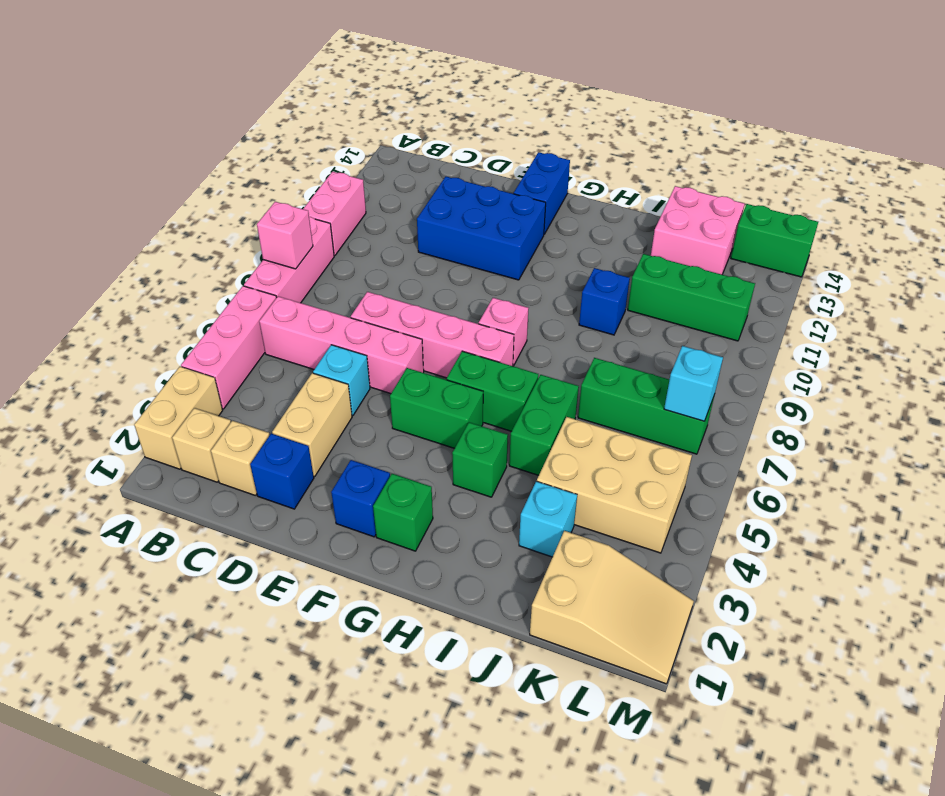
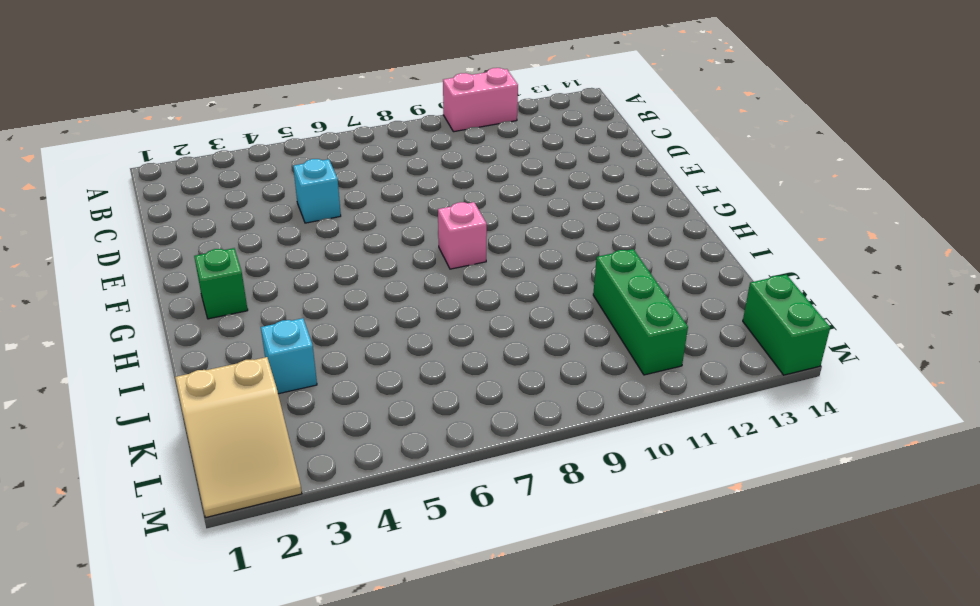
none -> tan brick A2:A3 level 1
none -> pink brick A4:A6 level 1
none -> pink brick A7:A9 level 1
none -> tan brick B2 level 1

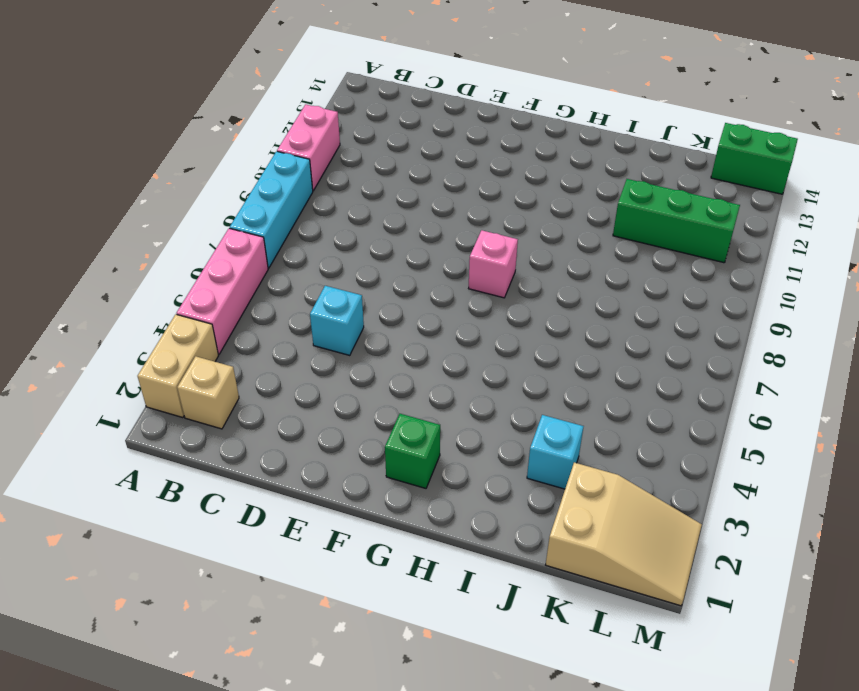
cyan brick A7:A9 level 1 -> pink brick A7:A9 level 1
none -> pink brick B6:E6 level 1
none -> tan brick C2 level 1
none -> blue brick D2 level 1
none -> tan brick D3:D4 level 1

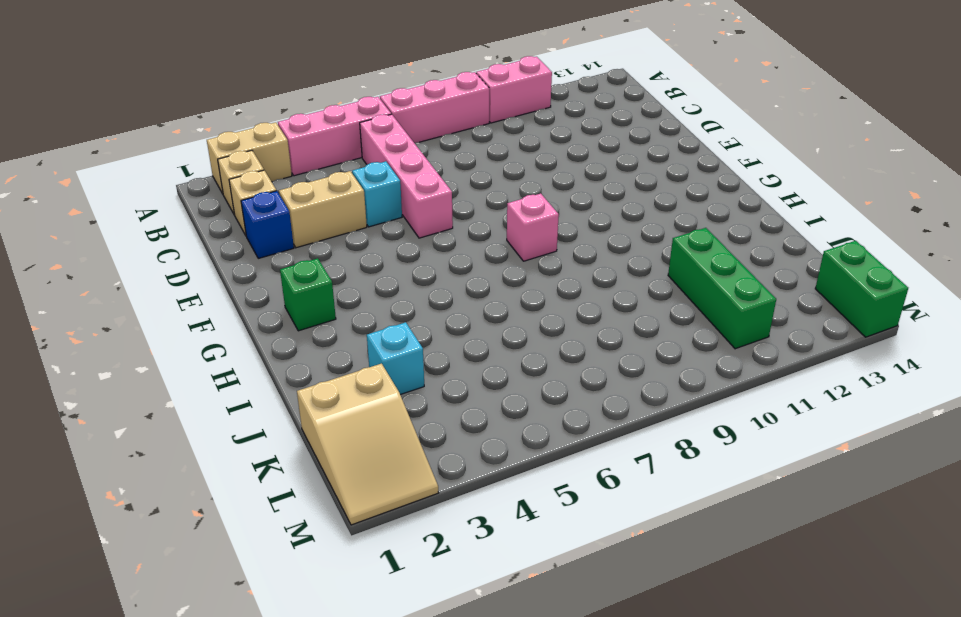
none -> pink brick D7:G7 level 1
none -> blue brick D11:F12 level 1
none -> blue brick F2 level 1
none -> green brick F5:G5 level 1

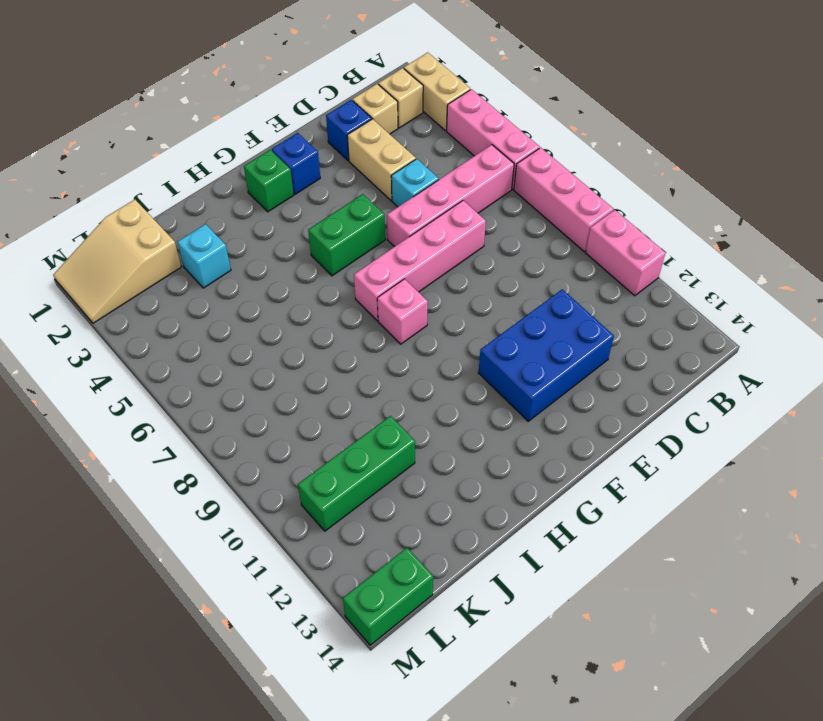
none -> blue brick F13:F14 level 1
none -> green brick G6:H6 level 1
none -> green brick H4 level 1
none -> green brick I5:I6 level 1

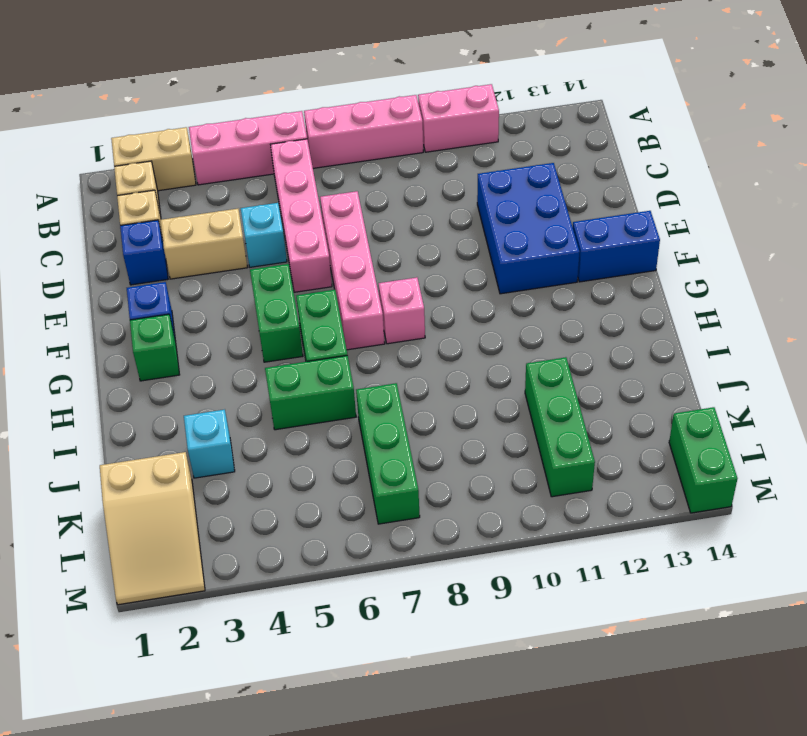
none -> green brick H4 level 1
none -> blue brick I10 level 1
none -> tan brick J4:L5 level 1
none -> pink brick J13:K14 level 1

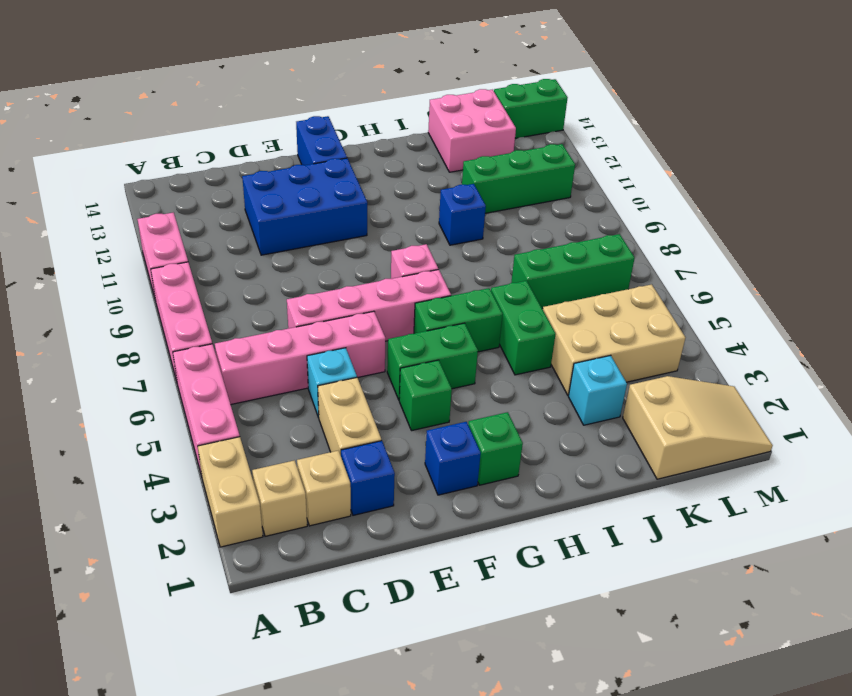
green brick F4 level 1 -> green brick H4 level 1
none -> pink brick A8 level 2
none -> cyan brick L7 level 2

